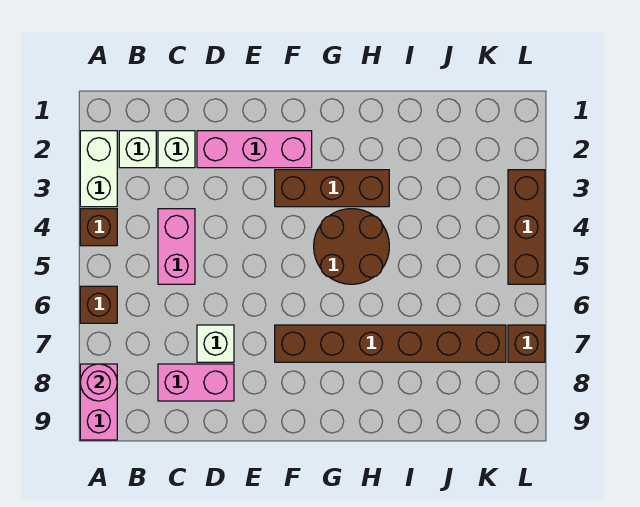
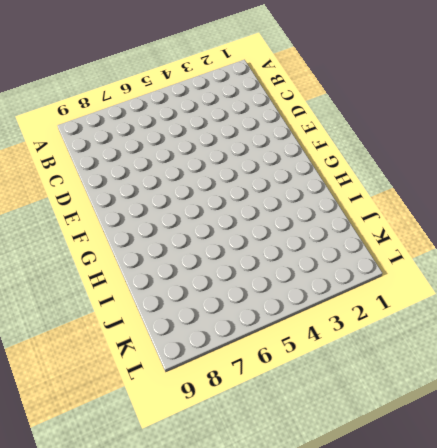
none -> white brick A2:A3 level 1
none -> brown brick A4 level 1
none -> brown brick A6 level 1

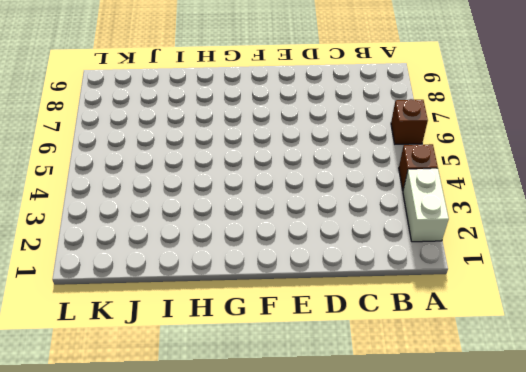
none -> pink brick A8:A9 level 1
none -> white brick B2 level 1
none -> white brick C2 level 1

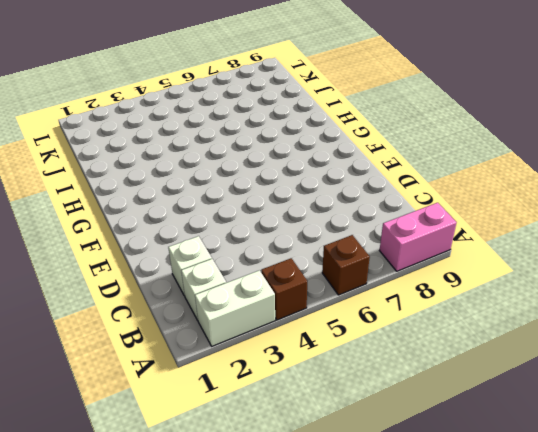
none -> pink brick C4:C5 level 1
none -> pink brick C8:D8 level 1
none -> pink brick D2:F2 level 1

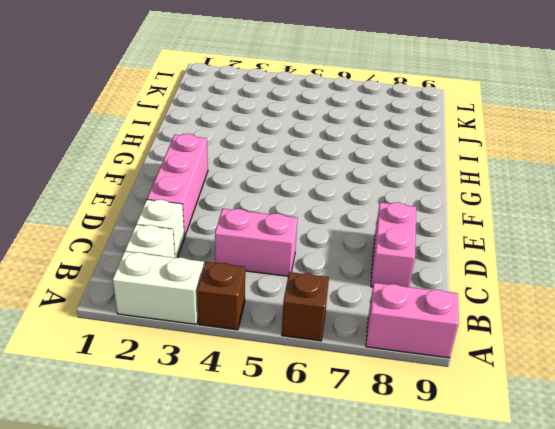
none -> white brick D7 level 1
none -> brown brick F3:H3 level 1
none -> brown brick F7:K7 level 1

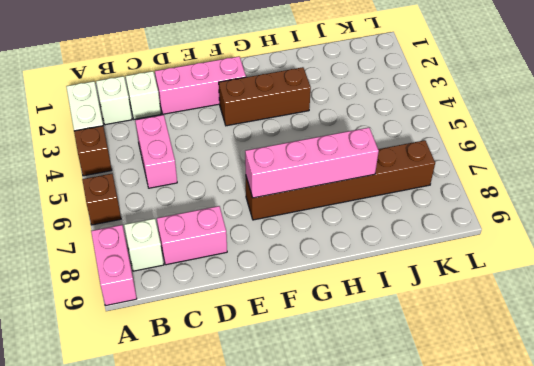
white brick B8 level 1 -> white brick D7 level 1
pink brick F7:I7 level 2 -> none
none -> brown round brick G4:H5 level 1
none -> brown brick L3:L5 level 1
none -> brown brick L7 level 1

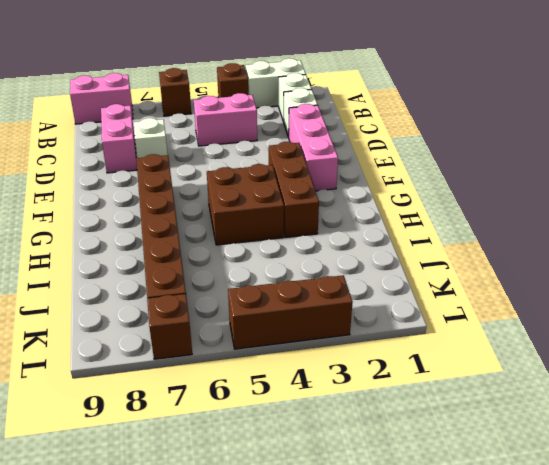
brown brick G4:H5 level 1 -> brown round brick G4:H5 level 1
none -> pink round brick A8 level 2

